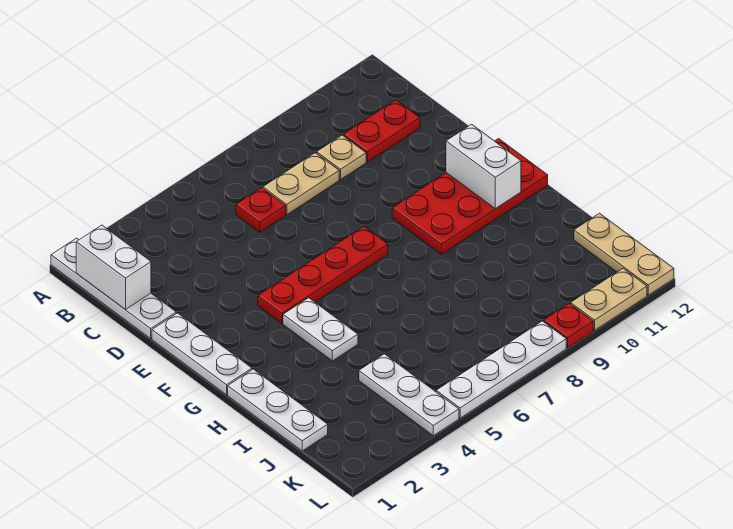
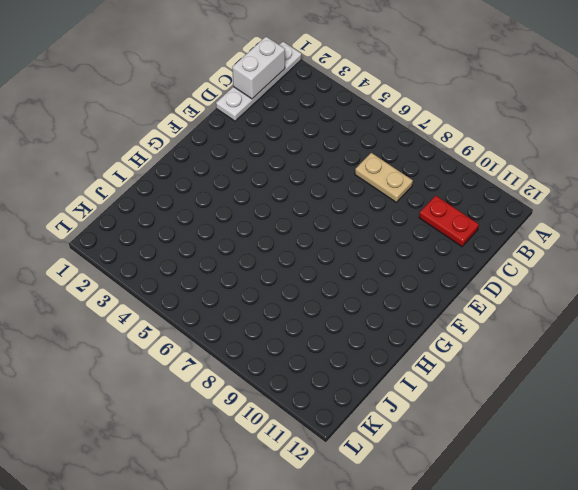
none -> red plate C6 level 1
none -> tan plate C9 level 1
none -> white plate E1:G1 level 1

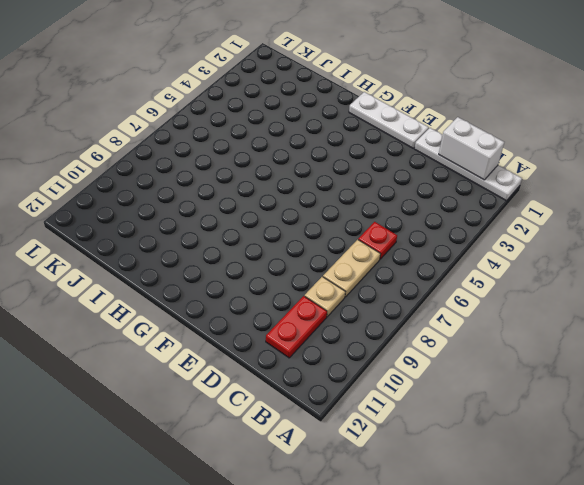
none -> red plate F4:F7 level 1
none -> red plate F9:G12 level 1
none -> white plate G4:H4 level 1

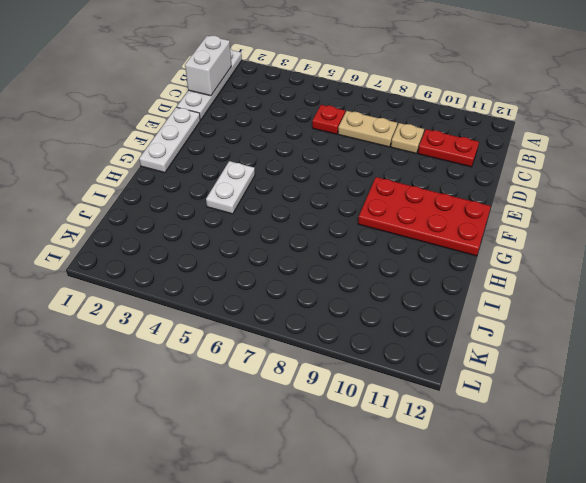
none -> red plate F4:F7 level 1
none -> white plate H1:J1 level 1
none -> white plate J4:L4 level 1

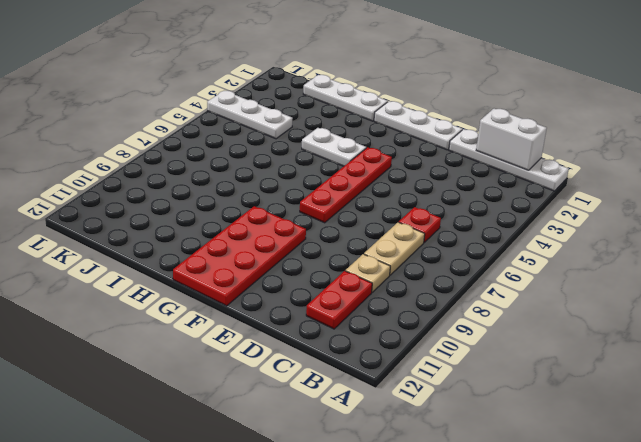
none -> tan plate J12:L12 level 1
none -> white plate L5:L8 level 1
none -> red plate L9 level 1

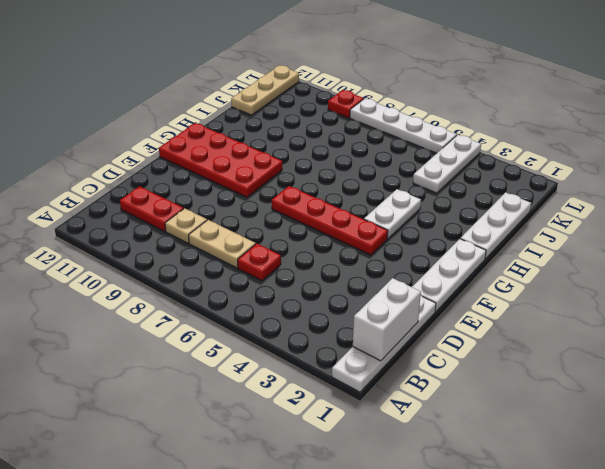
none -> tan plate L10:L11 level 1
none -> white brick F11:G11 level 2

